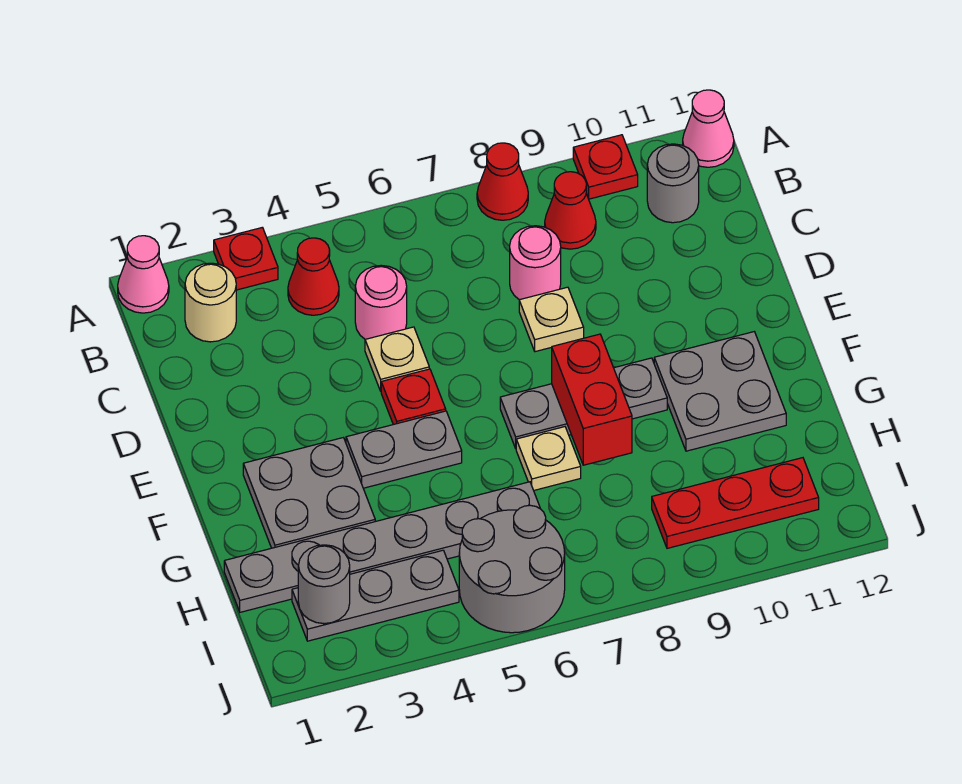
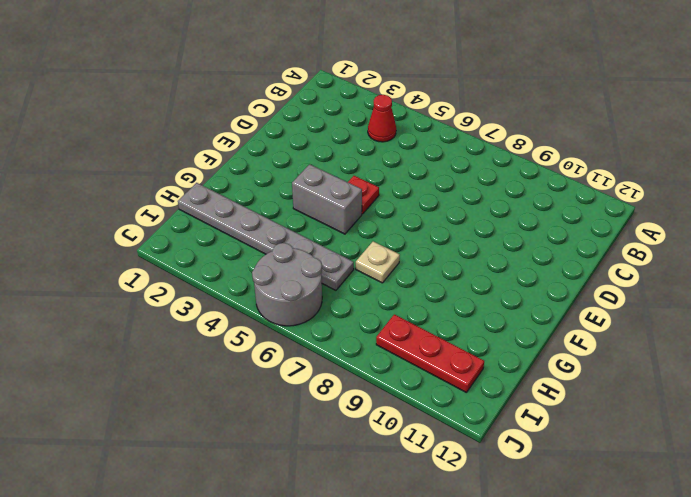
grey brick F4:F5 level 1 -> grey plate F4:F5 level 1
none -> pink cone A1 level 1
none -> red plate A3 level 1
none -> red cone A8 level 1

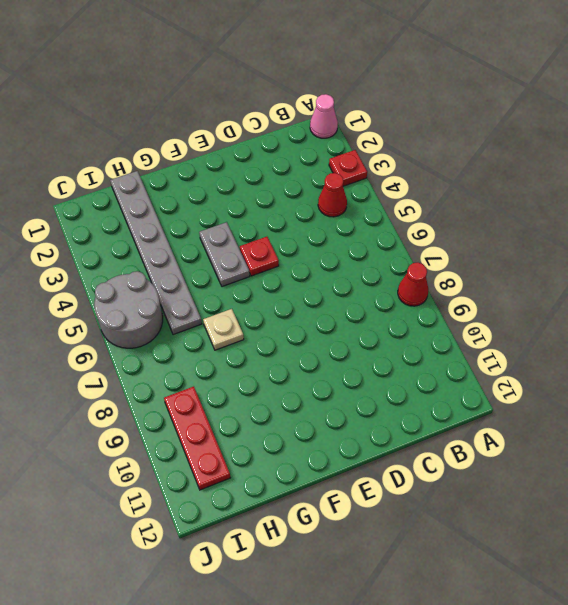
none -> red plate A10 level 1
none -> pink cone A12 level 1
none -> tan round brick B2 level 1

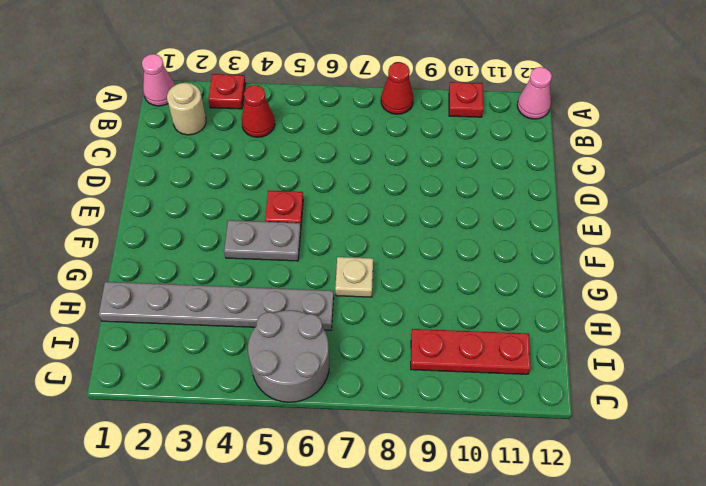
none -> red cone B9 level 1
none -> grey round brick B11 level 1
none -> pink round brick C5 level 1

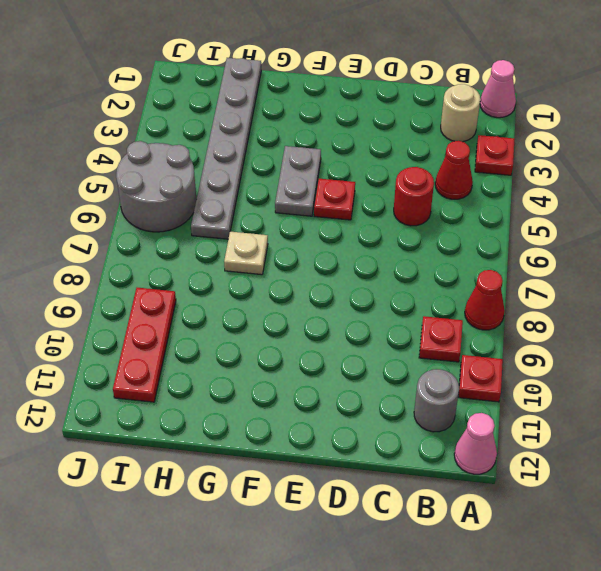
red plate B9 level 1 -> red cone B9 level 1
red round brick C5 level 1 -> pink round brick C5 level 1
none -> pink round brick C8 level 1
none -> tan plate D5 level 1
none -> tan plate D8 level 1

